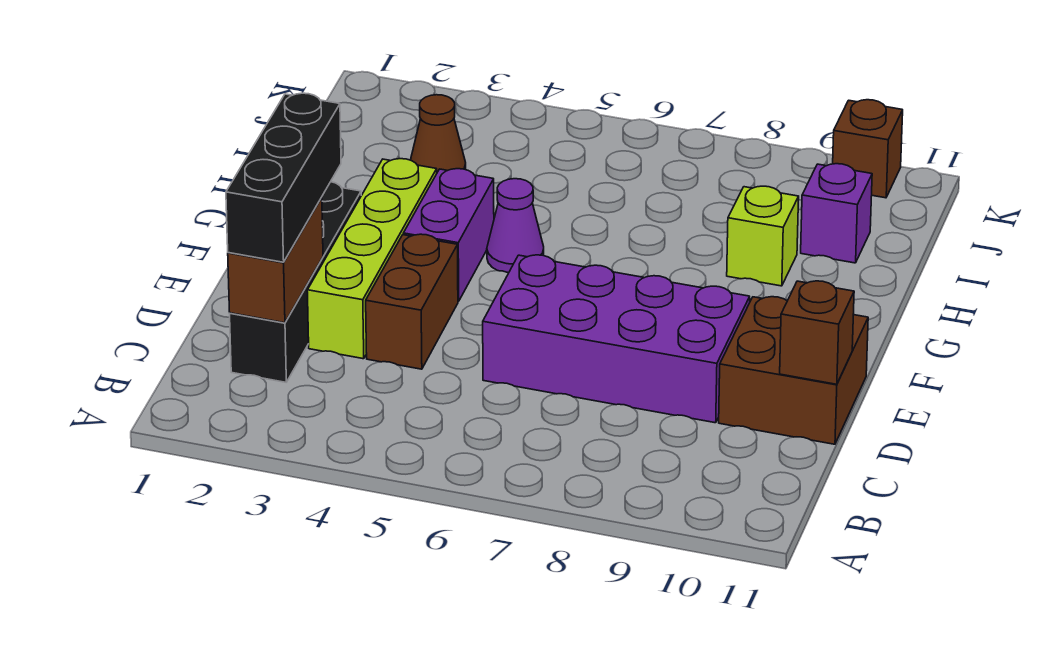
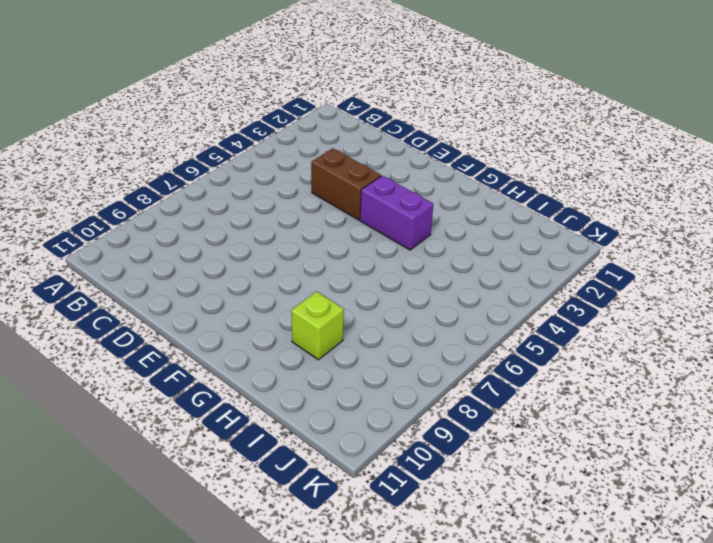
none -> black brick C2:F2 level 1
none -> lime brick D3:G3 level 1
none -> purple brick D6:E9 level 1

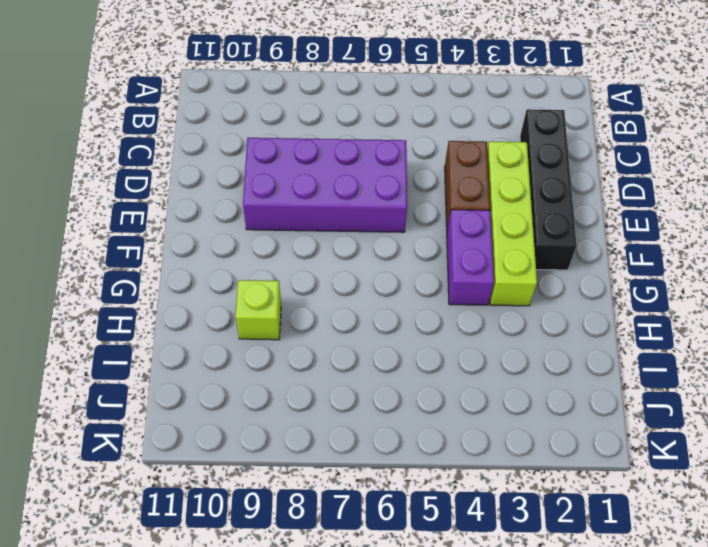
none -> brown brick D10:E11 level 1
none -> purple cone G5 level 1
none -> brown cone I3 level 1

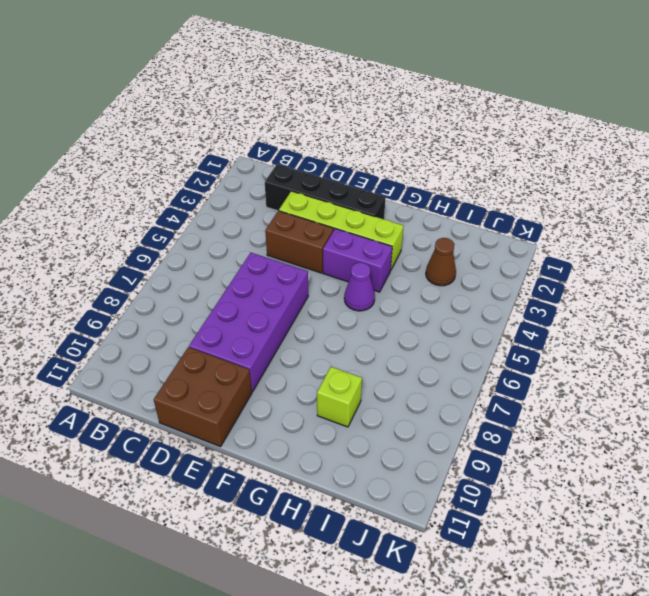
none -> purple brick I10 level 1
none -> brown brick K10 level 1
none -> brown brick C2:D2 level 2

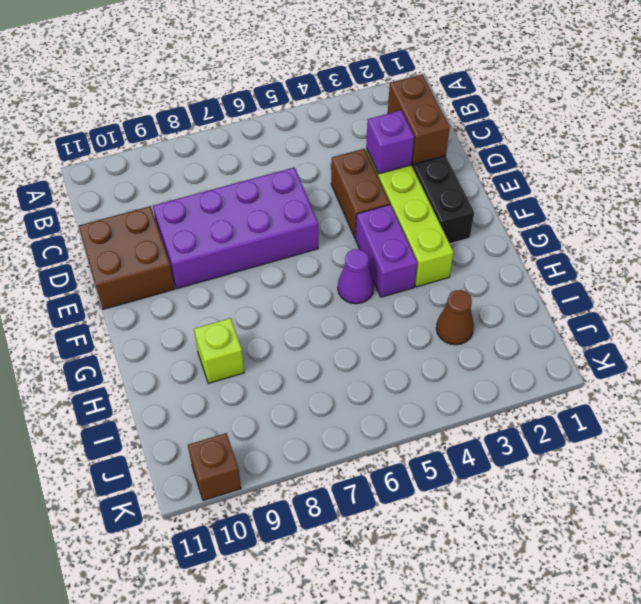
purple brick D3 level 2 -> purple brick I10 level 1
none -> brown brick D11 level 2
none -> black brick C2:E2 level 3

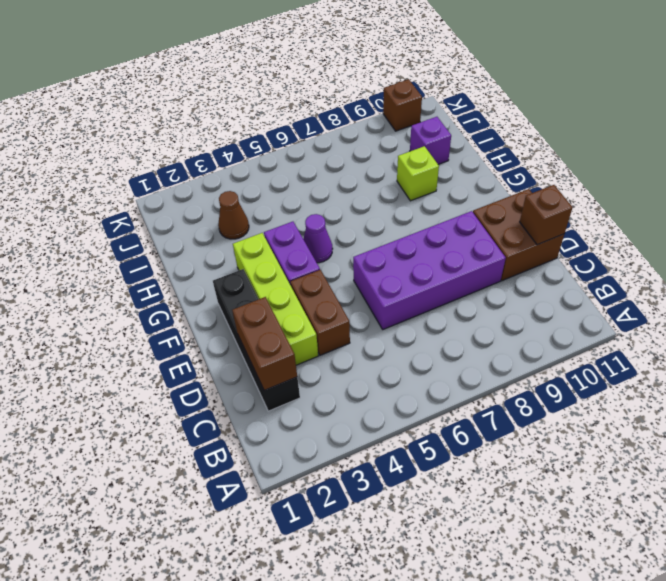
none -> black brick C2:E2 level 3

